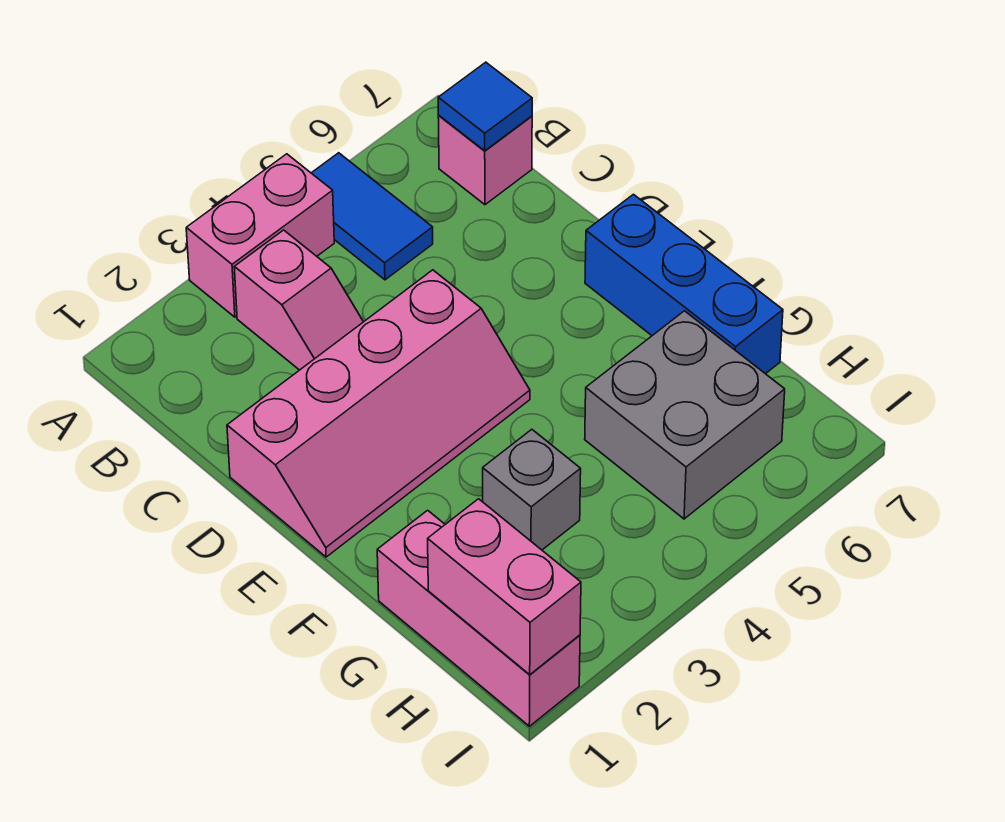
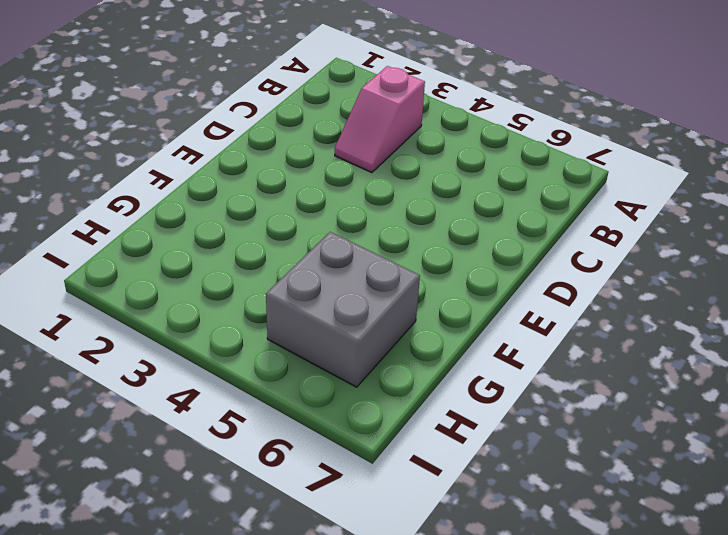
none -> pink brick A3:A4 level 1
none -> blue tile A5:B5 level 1

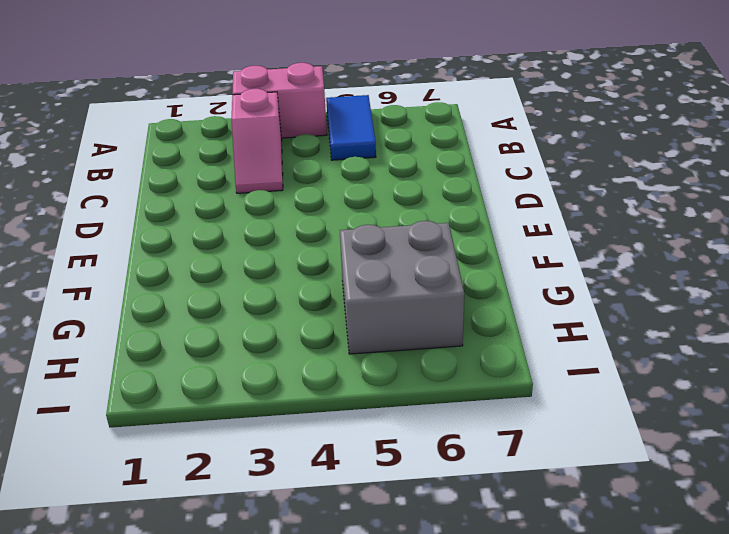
none -> pink brick B7 level 1
none -> pink slope D1:E4 level 1 top D

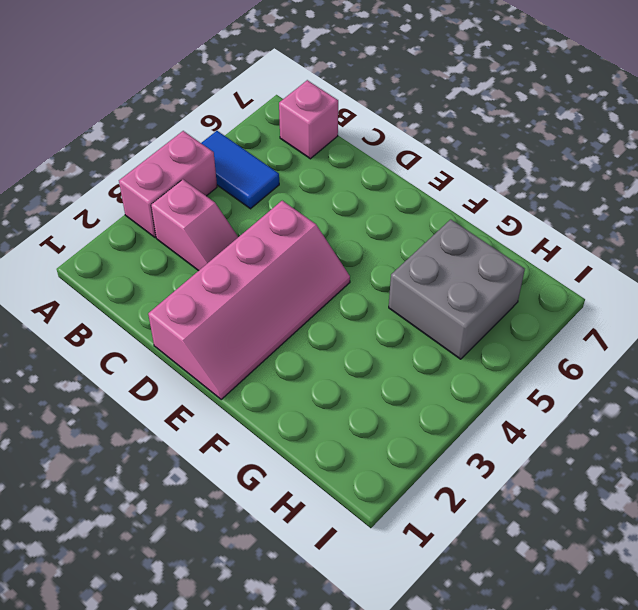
none -> blue brick E7:G7 level 1
none -> pink brick G1:I1 level 1

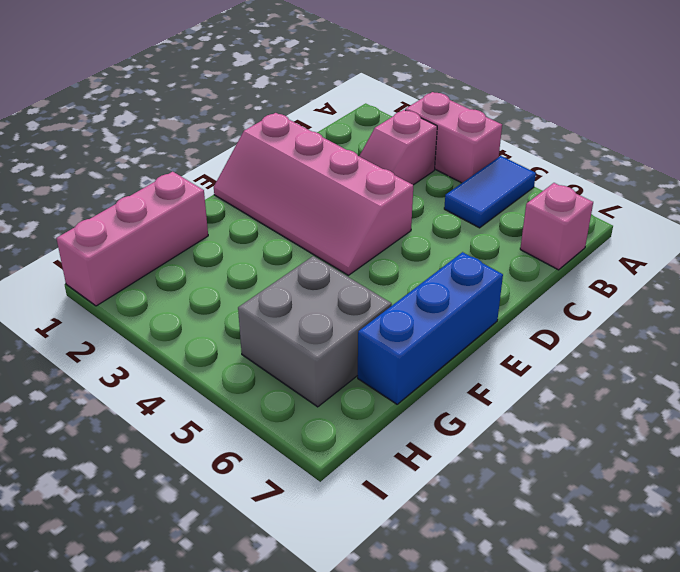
none -> grey brick G3 level 1
none -> blue tile B7 level 2

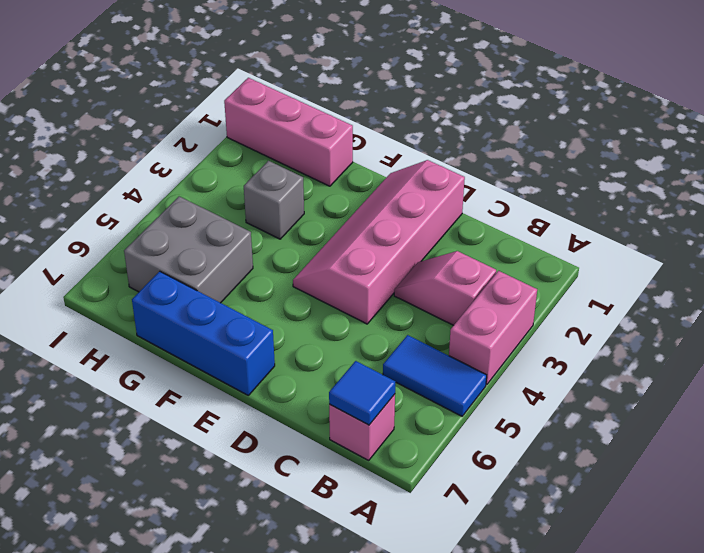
none -> pink brick H1:I1 level 2

